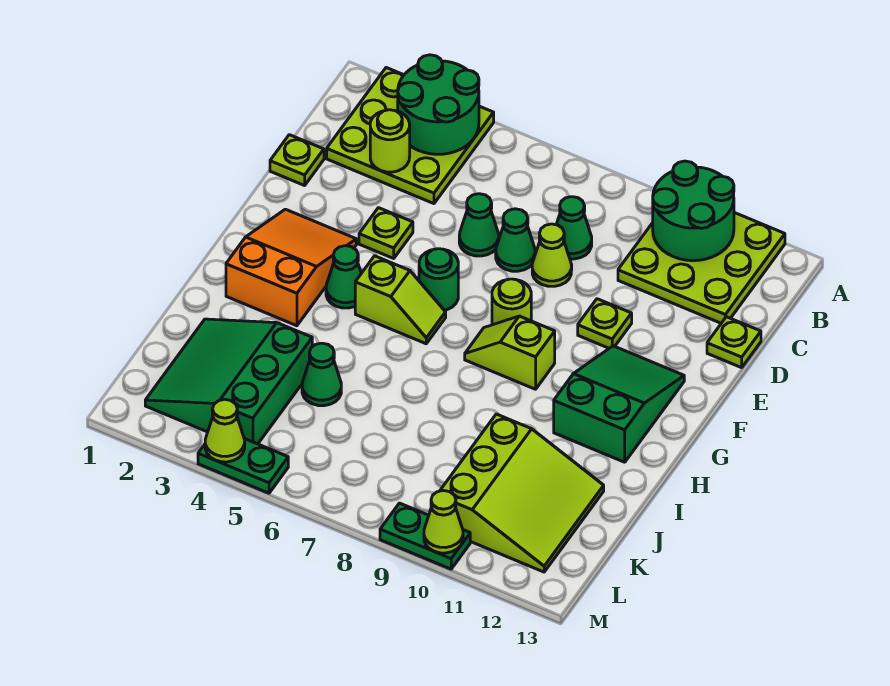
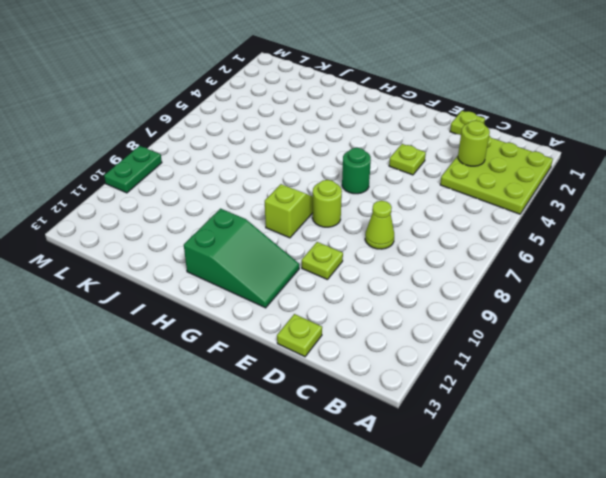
none -> lime plate A10:C12 level 1
none -> green cone C8 level 1
none -> green cone D6 level 1

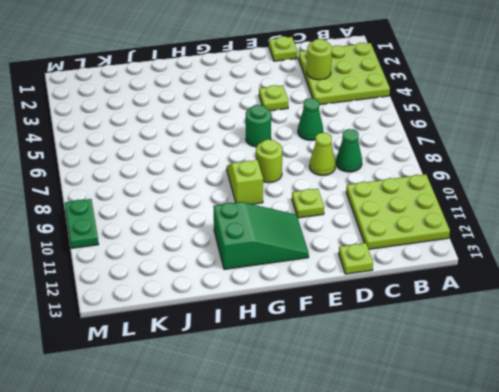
none -> green cone D7 level 1
none -> orange slope F2:H3 level 1 top H
none -> green cone G4 level 1

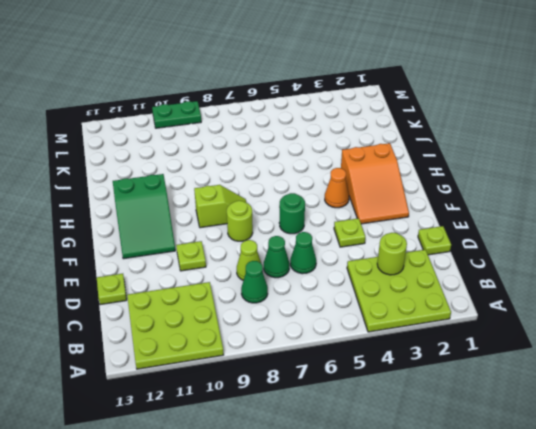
orange cone G4 level 1 -> green cone G4 level 1
none -> lime slope G5:G6 level 1 top 5
none -> green slope J2:L4 level 1 top 4
none -> green cone J5 level 1

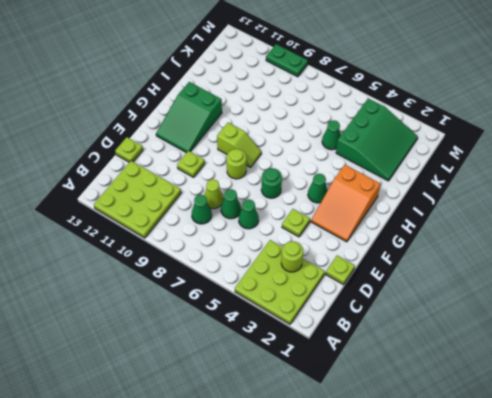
none -> lime slope G5:G6 level 1 top 5
none -> lime slope J10:L12 level 1 top 10
none -> green plate M4:M5 level 1

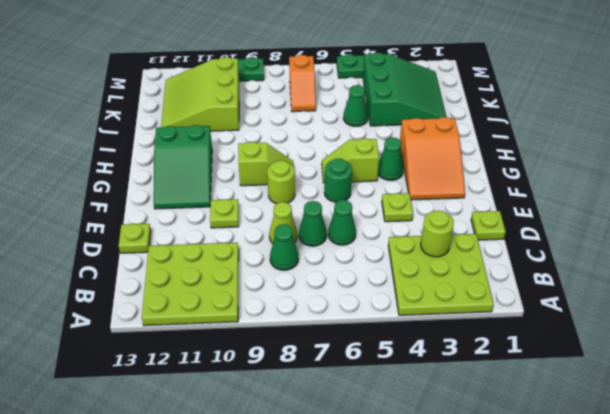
orange slope K7:L7 level 1 top L -> none
none -> green round brick A3:B4 level 2
none -> green round brick A10:B11 level 2
none -> lime cone M4 level 2

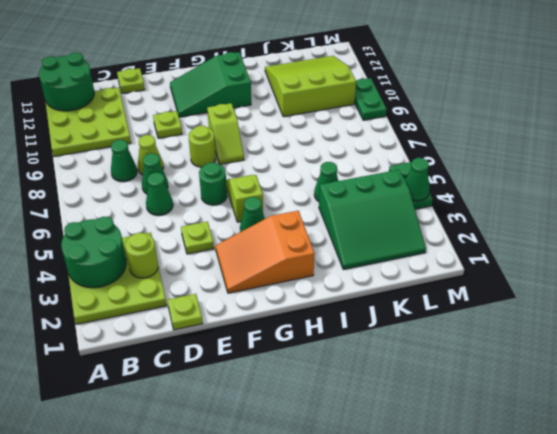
green round brick A12:B13 level 2 -> green round brick A10:B11 level 2
green cone M4 level 2 -> lime cone M4 level 2
none -> lime cone M10 level 2

